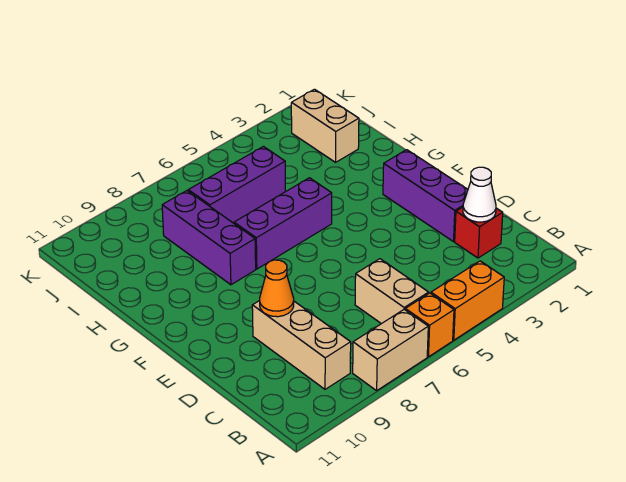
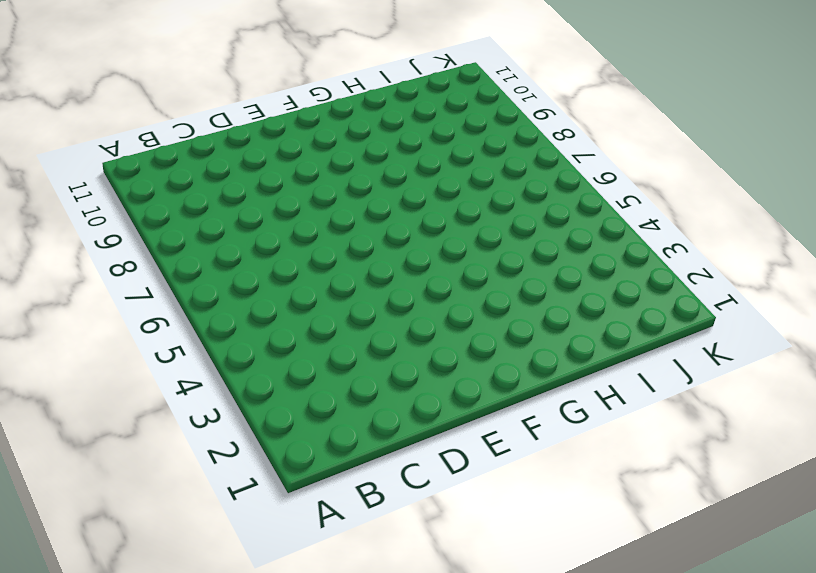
none -> orange brick A4:A5 level 1
none -> orange brick A6 level 1
none -> tan brick A7:A8 level 1

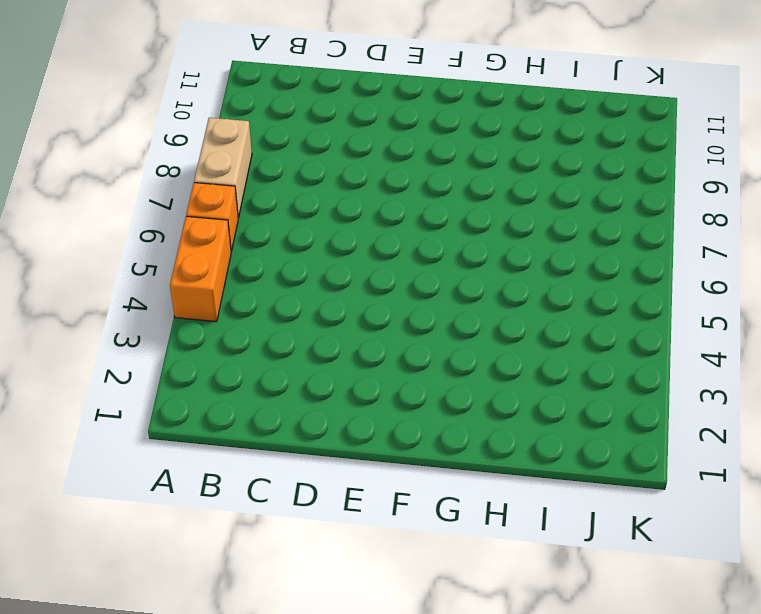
none -> tan brick B6:C6 level 1
none -> tan brick B9:D9 level 1
none -> red brick C2 level 1

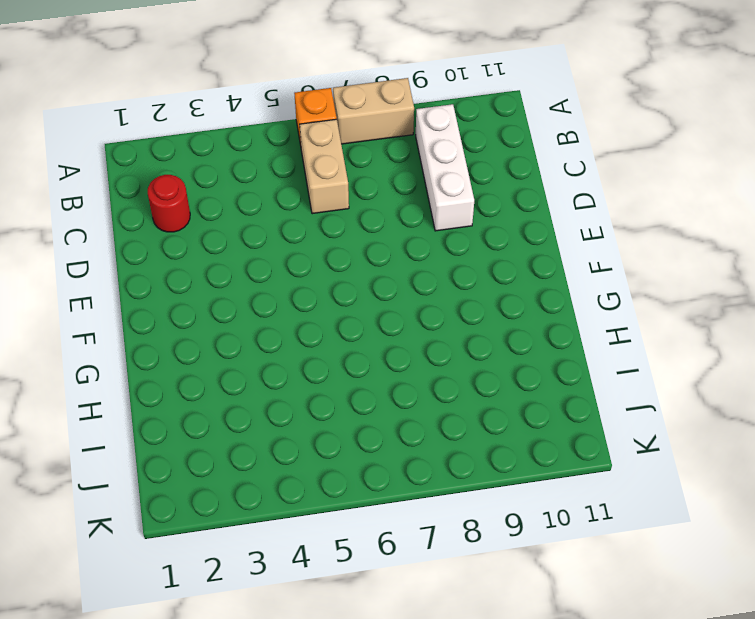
white brick B9:D9 level 1 -> tan brick B9:D9 level 1
red round brick C2 level 1 -> red brick C2 level 1
none -> orange brick A4:A5 level 1
none -> purple brick D2:F2 level 1
none -> purple brick G5:G7 level 1

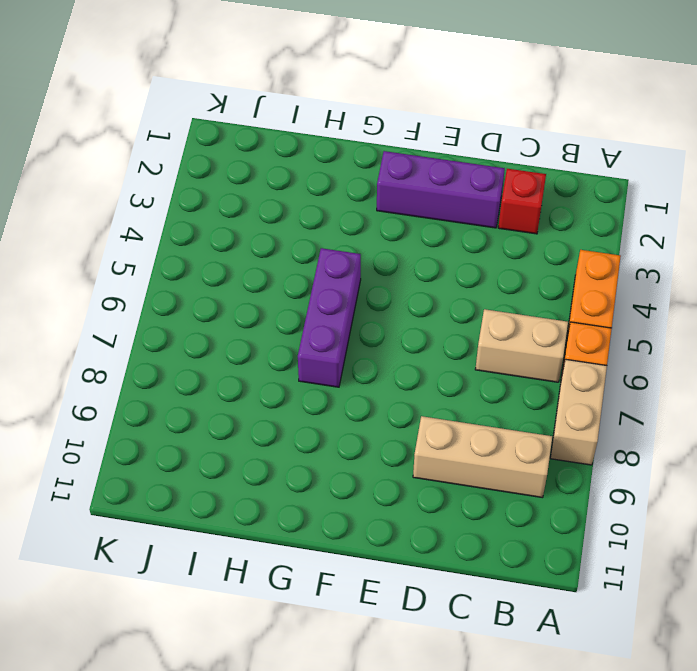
none -> purple brick G8:I8 level 1
none -> tan brick I2:J2 level 1
none -> purple brick I5:I7 level 1

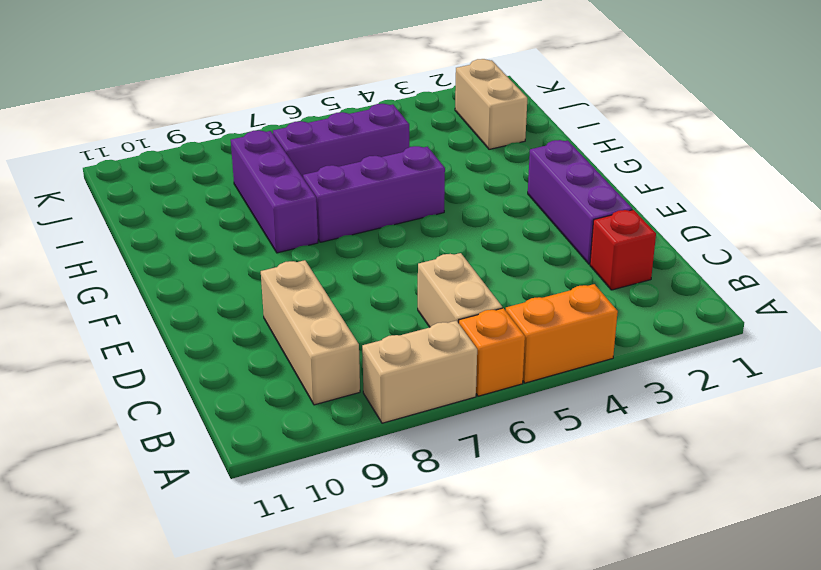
none -> white cone C2 level 2
none -> orange cone D9 level 2

